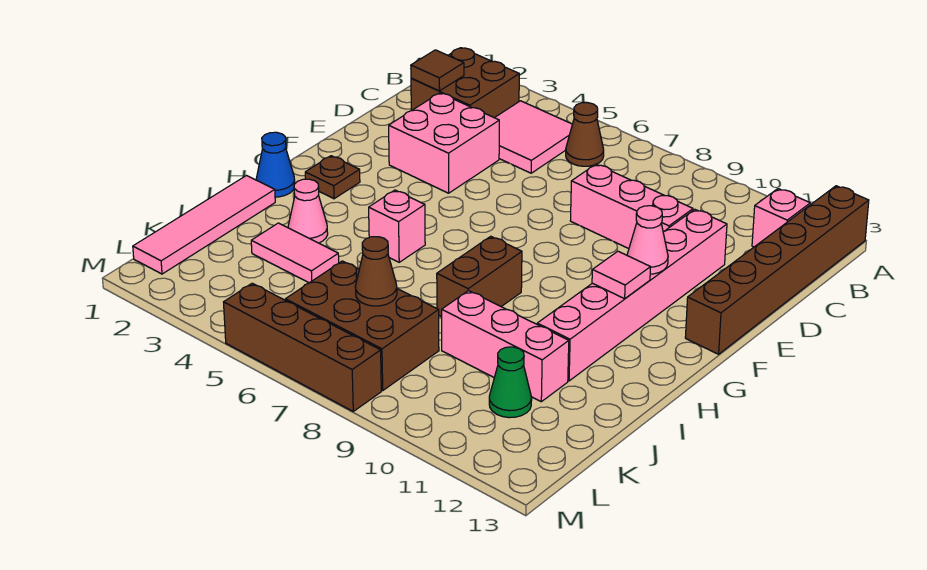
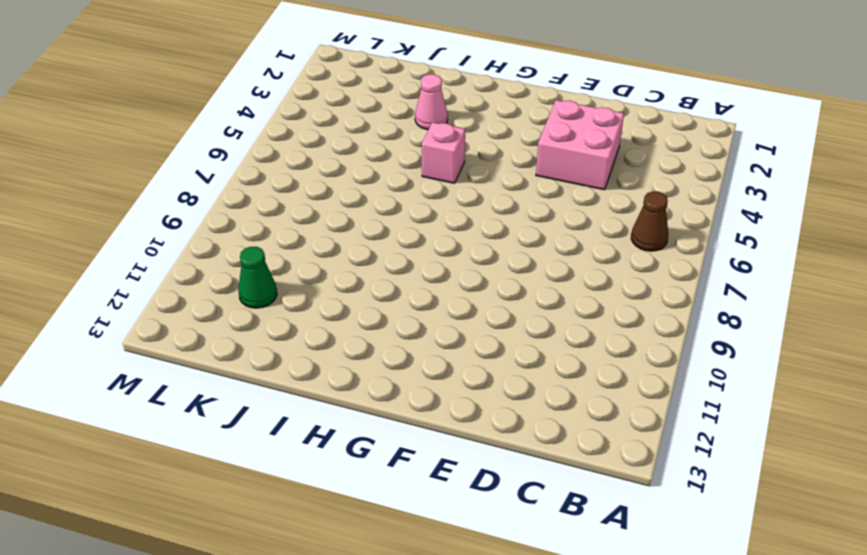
none -> brown brick A13:F13 level 1
none -> brown brick B2:C3 level 1
none -> pink tile B4:C5 level 1

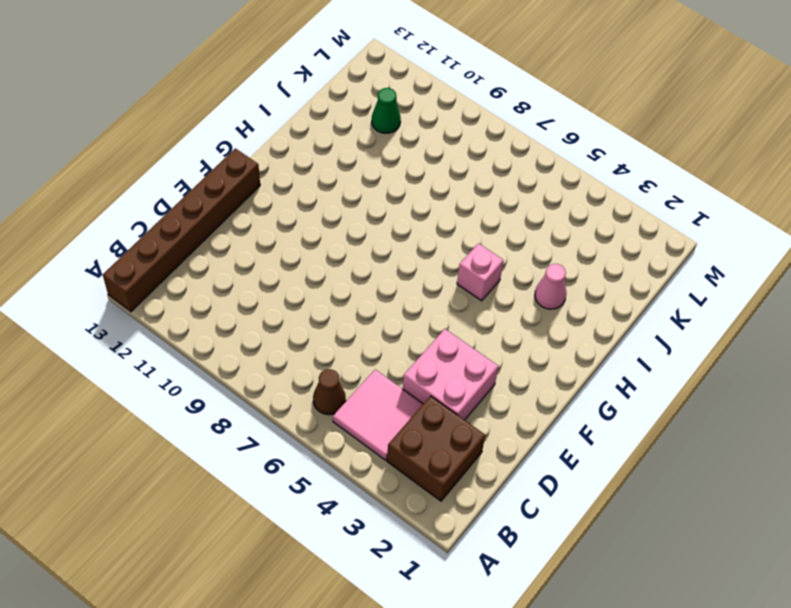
none -> pink brick B12 level 1
none -> pink brick D8:D10 level 1
none -> pink brick D11:I11 level 1

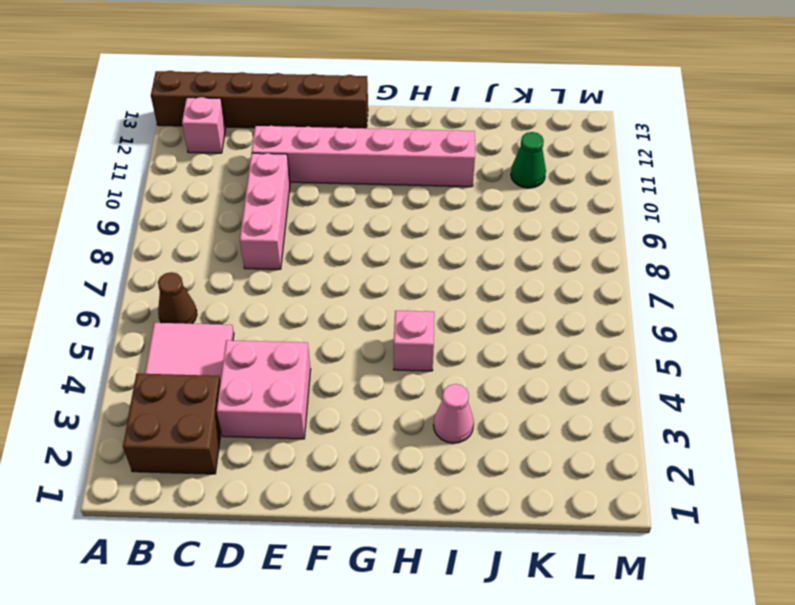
none -> brown plate G2 level 1
none -> blue cone H1 level 1
none -> brown brick H8:I8 level 1

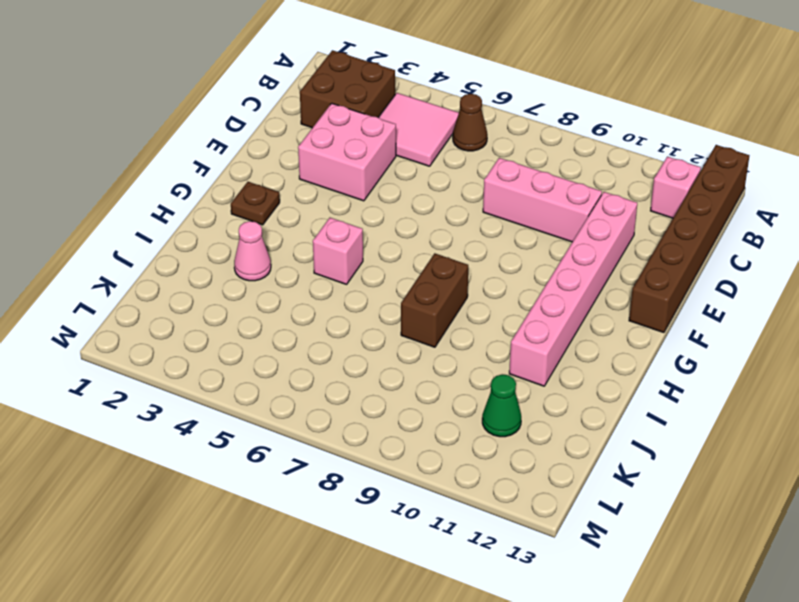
none -> blue cone H1 level 1
none -> pink tile I1:L1 level 1
none -> pink tile J3:J4 level 1

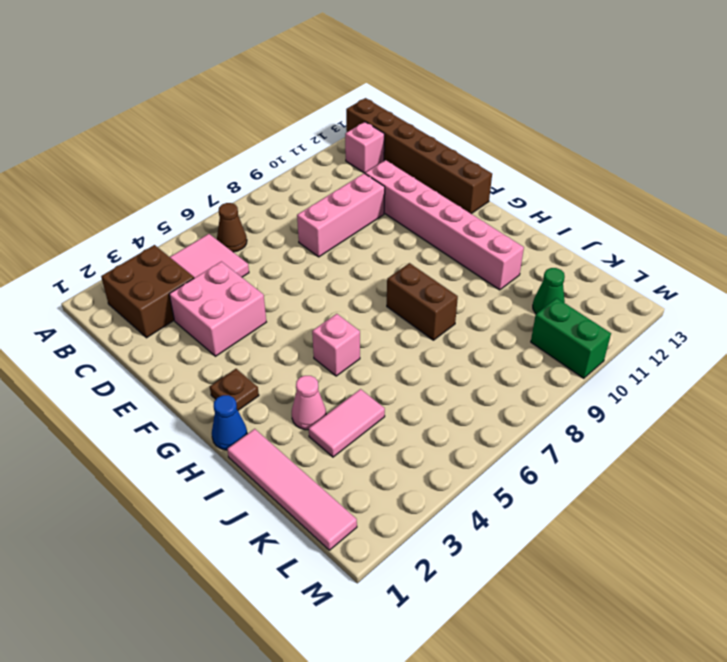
green brick L10:M10 level 1 -> none
none -> pink brick J9:J11 level 1
none -> brown brick K6:L8 level 1
none -> brown brick M5:M8 level 1

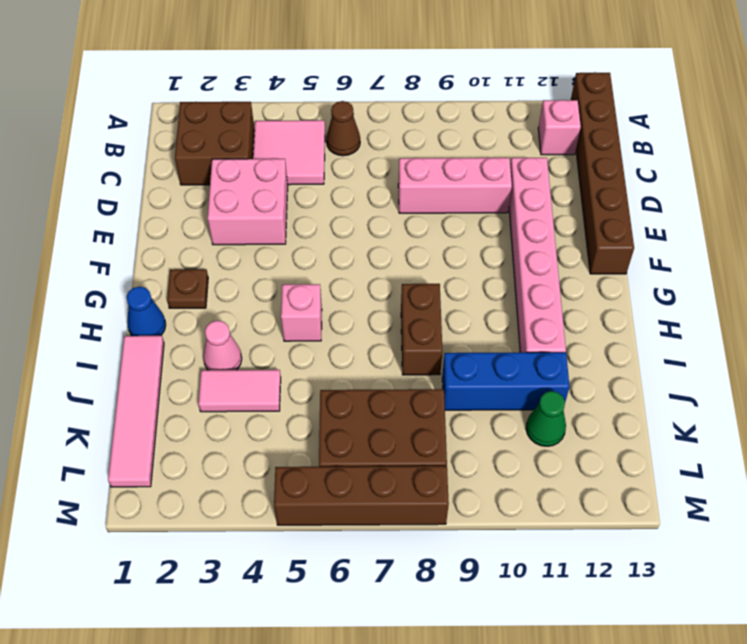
blue brick J9:J11 level 1 -> pink brick J9:J11 level 1
none -> brown tile C2 level 2
none -> pink cone F11 level 2
none -> pink tile G11 level 2

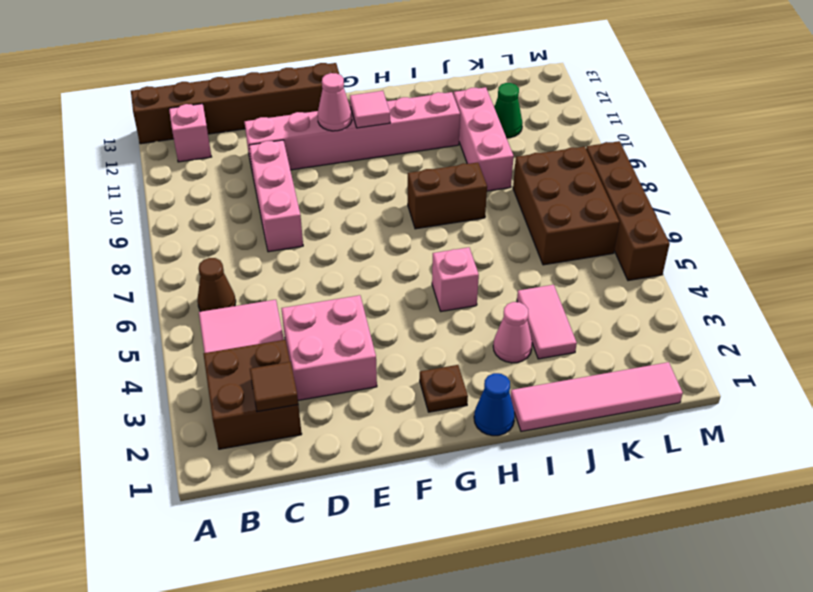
none -> brown cone K7 level 2

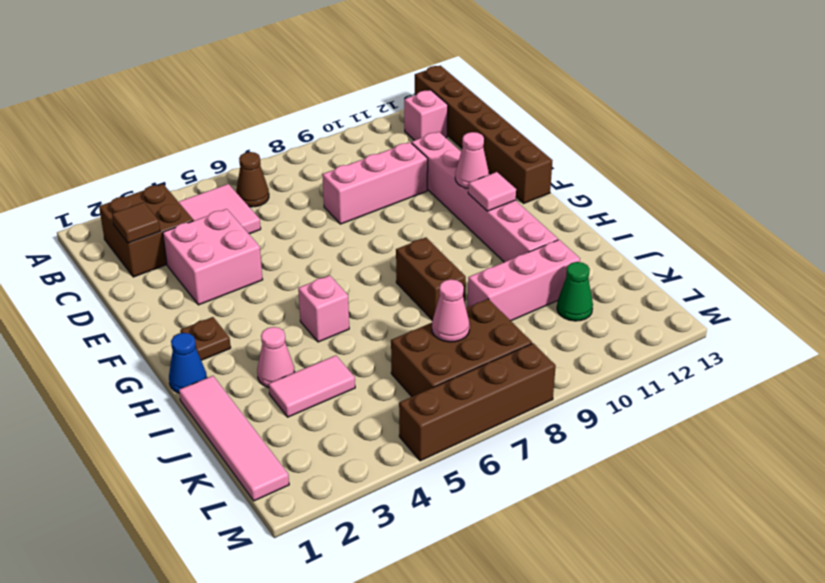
pink cone K7 level 2 -> brown cone K7 level 2

